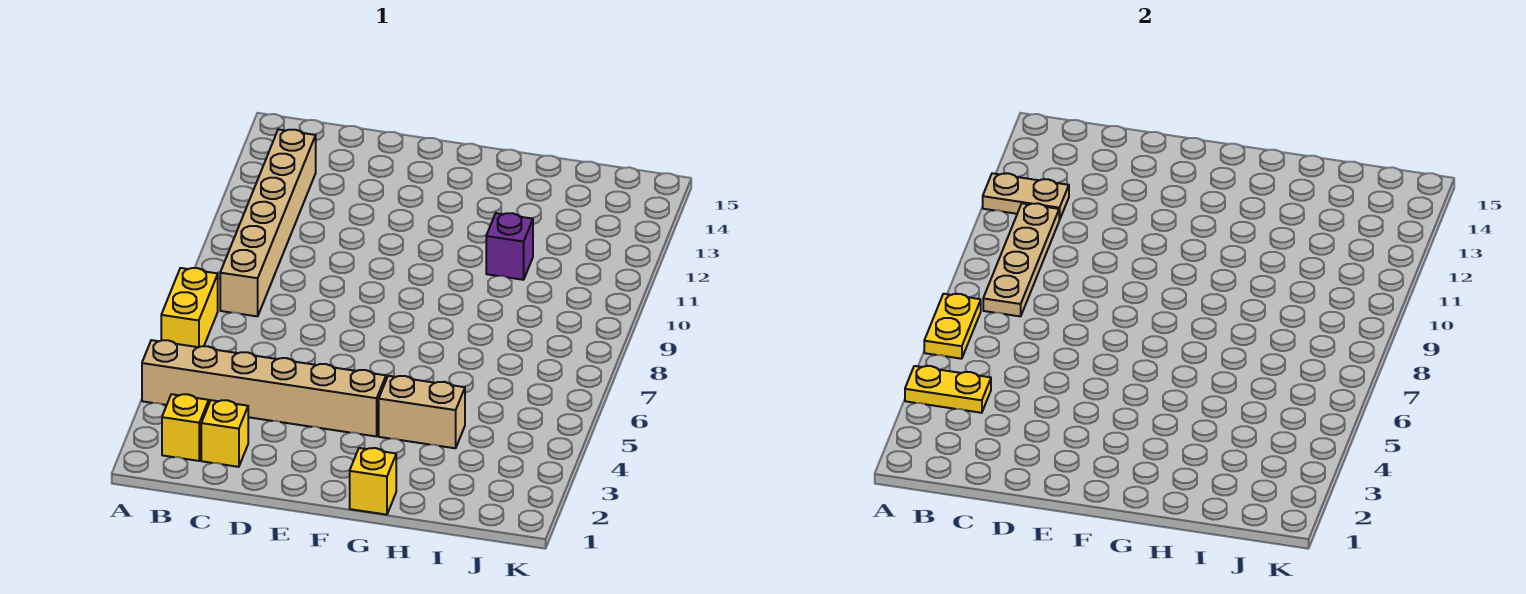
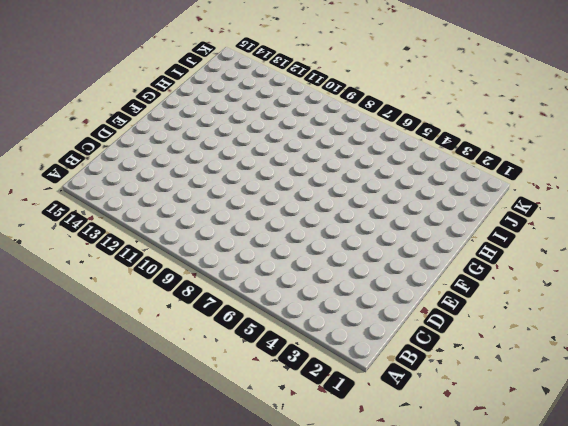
none -> tan brick A4:F4 level 1
none -> yellow brick A6:A7 level 1
none -> yellow brick B2 level 1

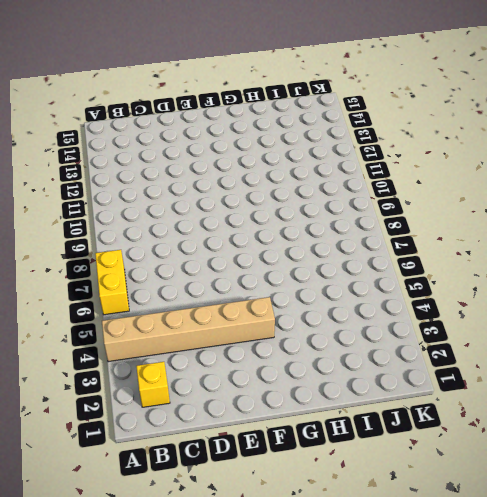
none -> tan brick B8:B13 level 1
none -> yellow brick C2 level 1
none -> yellow brick G1 level 1

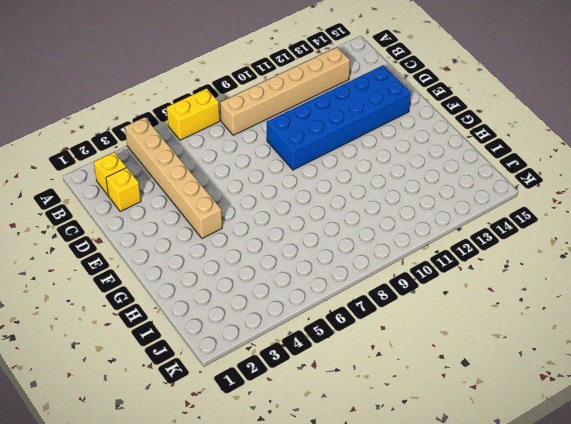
blue brick D9:E14 level 1 -> none
none -> yellow brick G1 level 1
none -> tan brick G4:H4 level 1
none -> purple brick H11 level 1

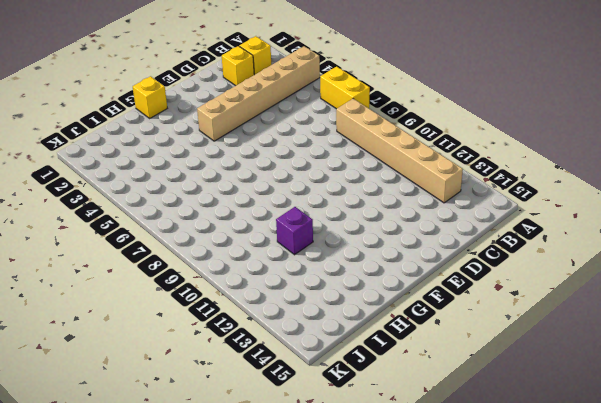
none -> tan brick G4:H4 level 1
none -> yellow plate A4:B4 level 2
none -> yellow plate A6:A7 level 2

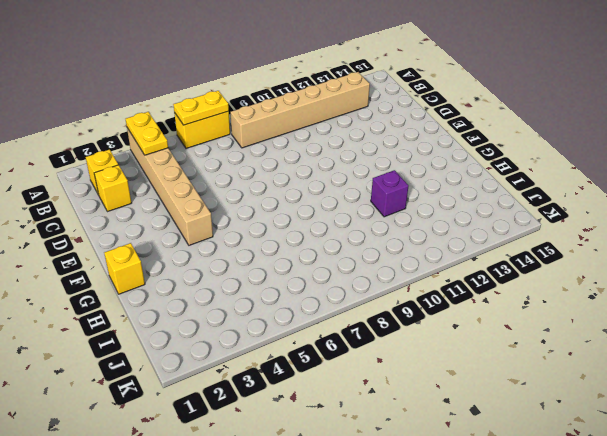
none -> tan brick G4:H4 level 1
none -> tan plate A12:B12 level 2
none -> tan plate B8:B11 level 2

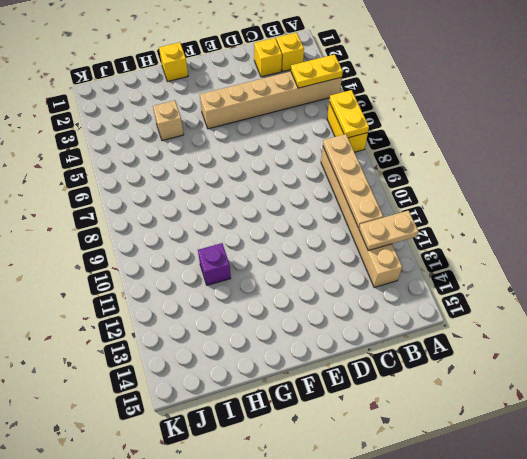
tan brick H4 level 1 -> tan brick G4:H4 level 1

